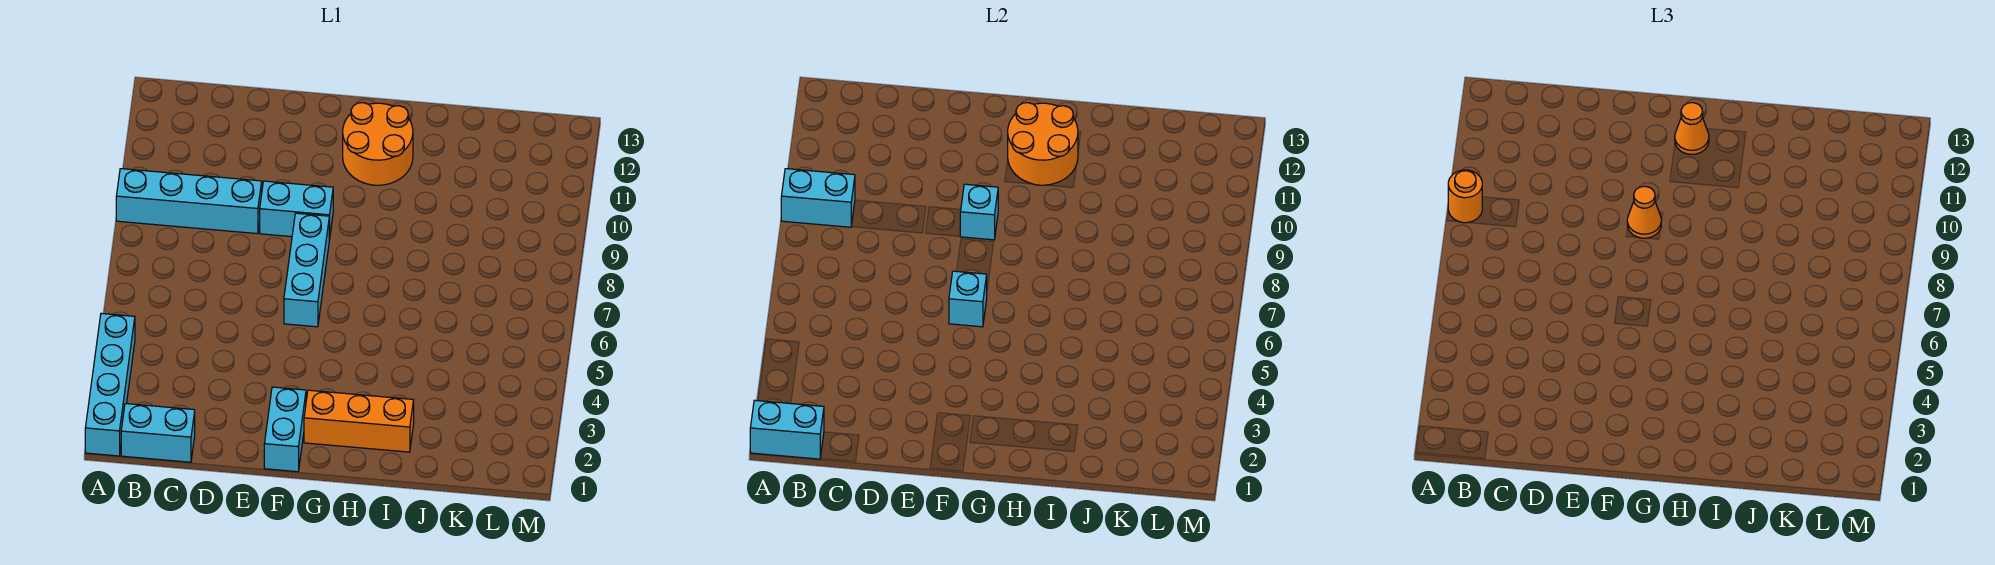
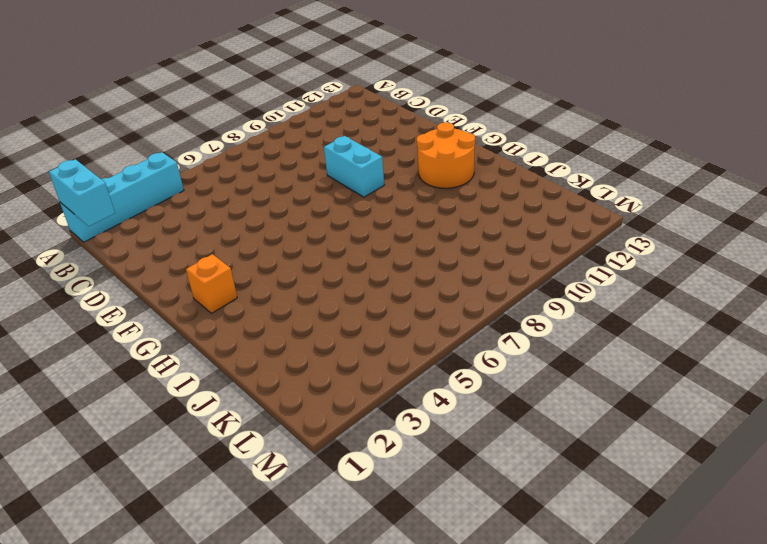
orange brick G2 level 1 -> orange brick G2:I2 level 1
none -> cyan brick A9:D9 level 1
none -> cyan brick B1:C1 level 1
none -> cyan brick F1:F2 level 1

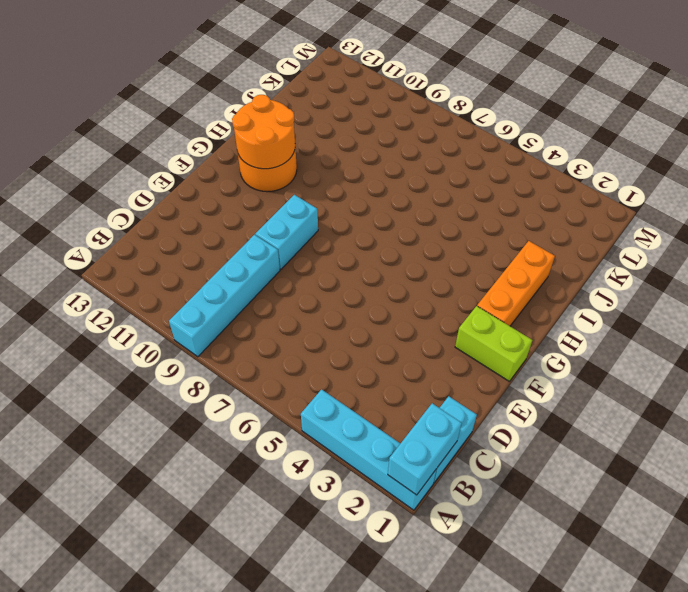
lime brick F1:F2 level 1 -> cyan brick F1:F2 level 1
none -> cyan brick F6:F8 level 1
none -> cyan brick A9:B9 level 2
none -> cyan brick F6 level 2

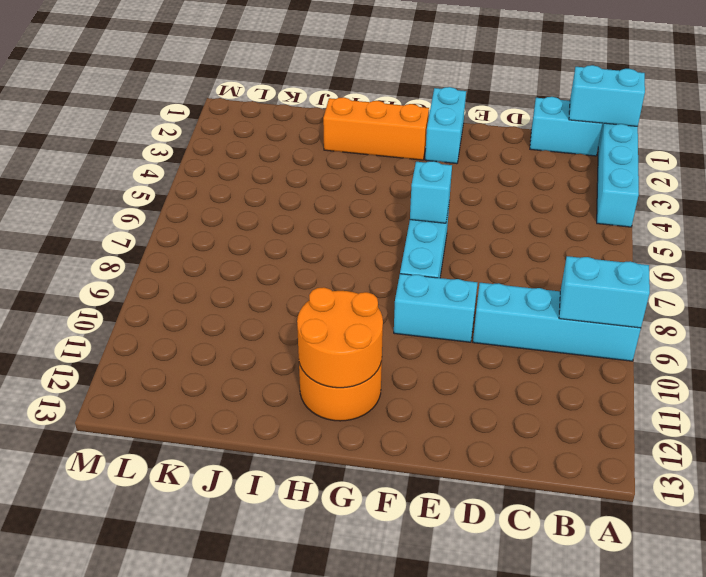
none -> cyan brick F9 level 2
none -> orange round brick A9 level 3
none -> orange cone F9 level 3

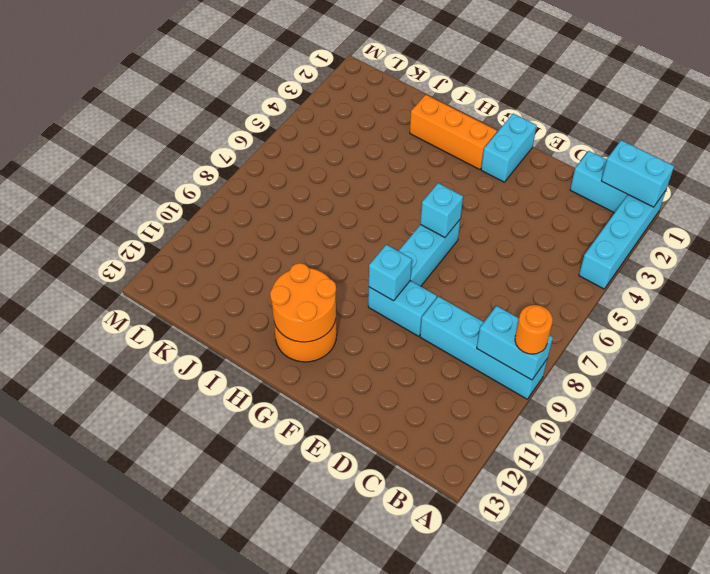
none -> orange cone F9 level 3
none -> orange cone G12 level 3

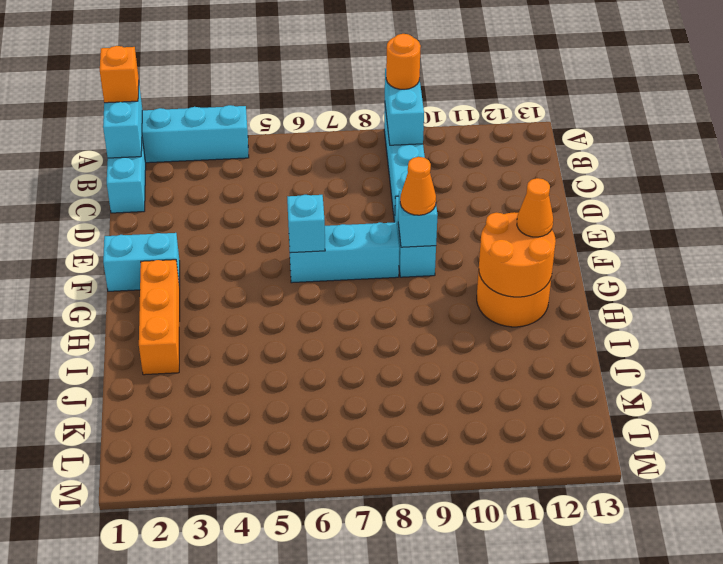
orange brick A1 level 3 -> none

